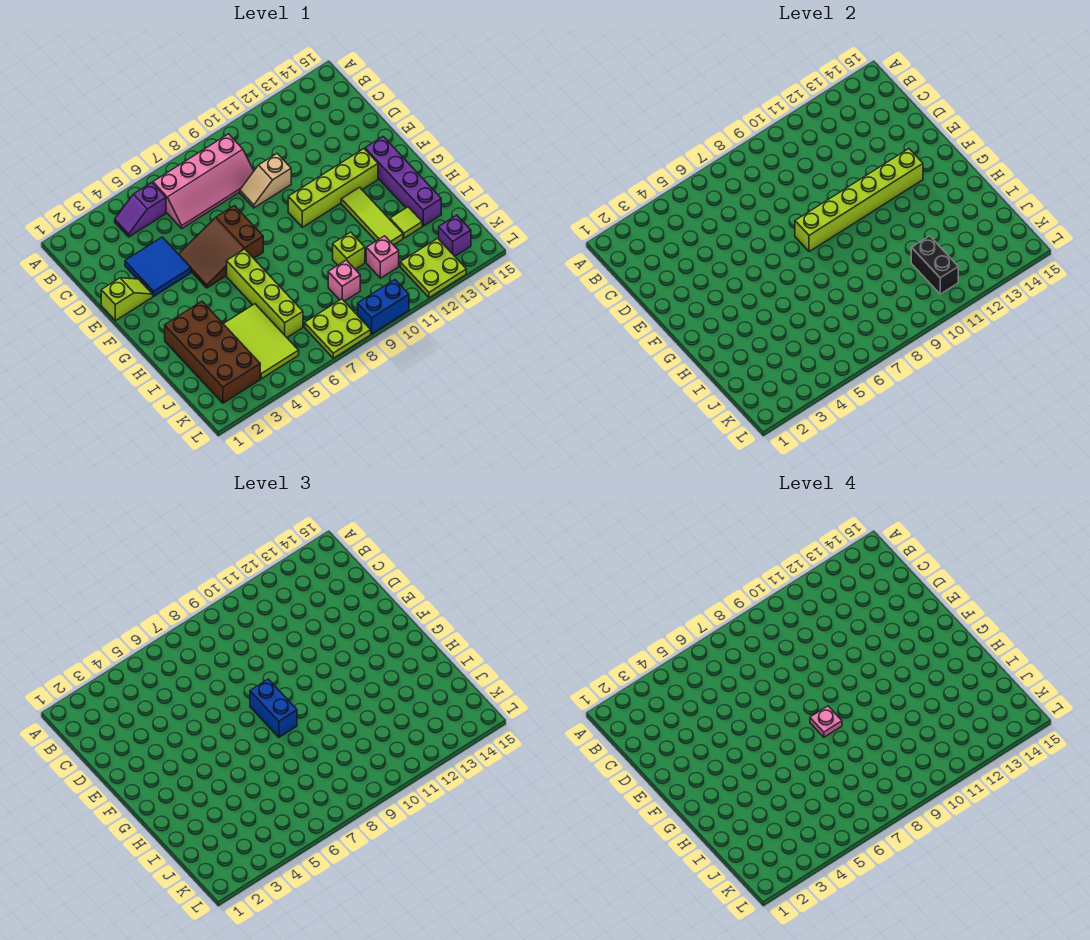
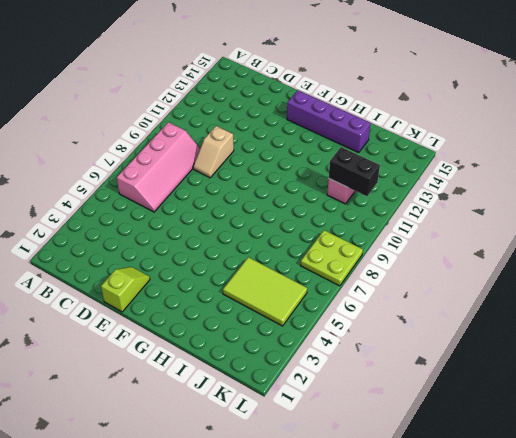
none -> purple slope B4:B5 level 1 top 5
none -> blue tile D3:E4 level 1
none -> brown slope E5:F7 level 1 top 7

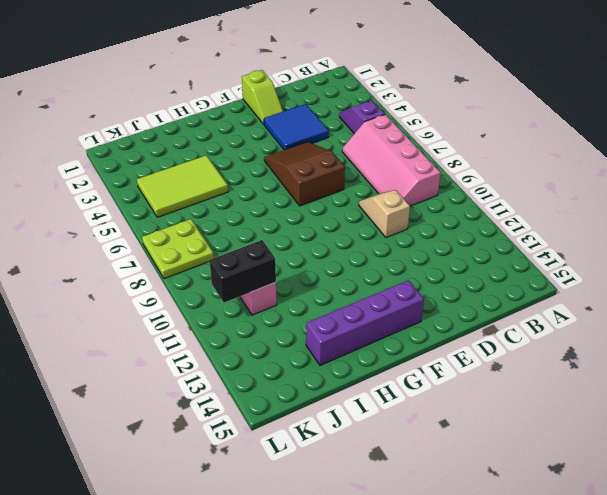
none -> lime brick F10:F13 level 1
none -> lime brick G6:J6 level 1
none -> lime tile G12:I12 level 1

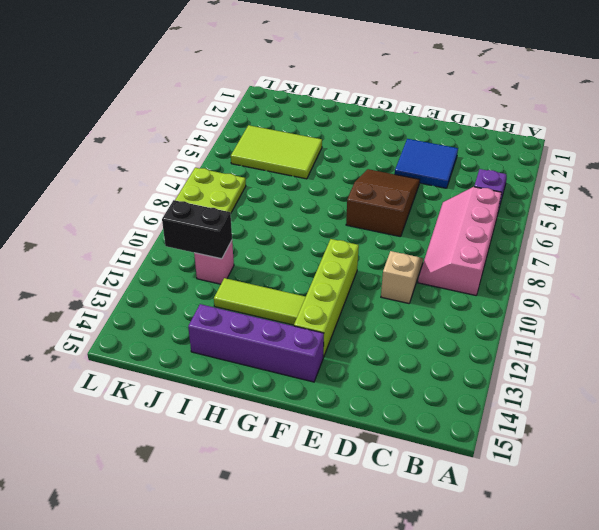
none -> lime slope E1:E2 level 1 top 1
none -> lime brick G6:J6 level 1
none -> brown brick H2:K3 level 1

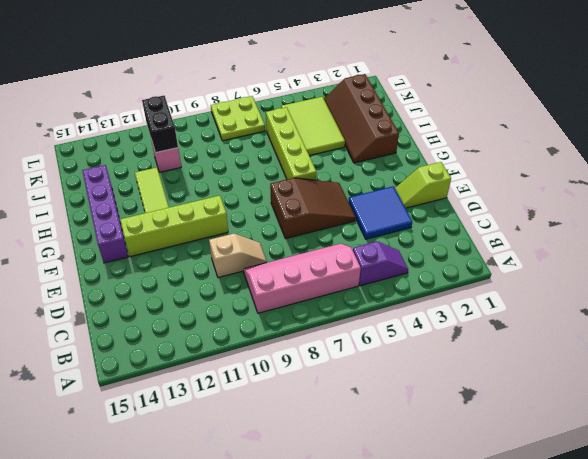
brown slope H2:K3 level 1 top 2 -> brown brick H2:K3 level 1
none -> lime brick I10 level 1
none -> lime tile I13 level 1
none -> pink brick J9 level 1

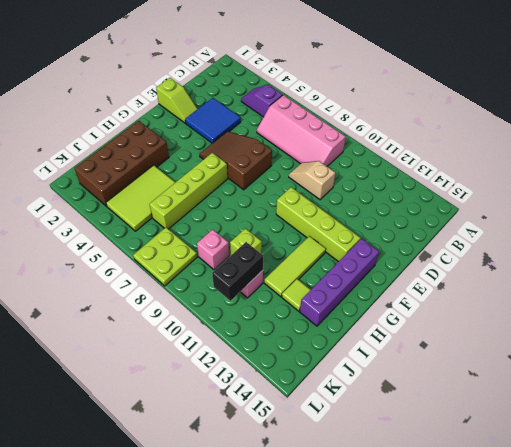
none -> lime plate K12:L13 level 1
none -> purple brick K14 level 1
none -> blue brick L9:L10 level 1

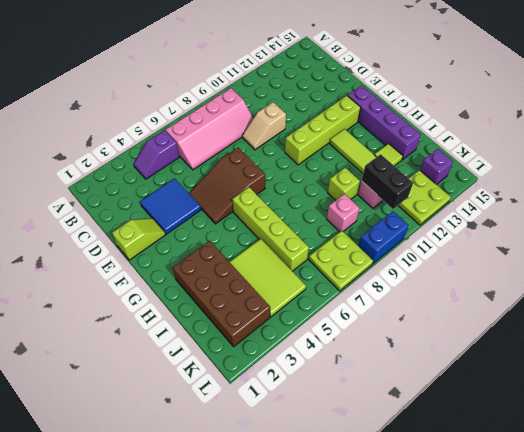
none -> lime brick F8:F13 level 2
none -> blue brick F8:G8 level 3
none -> pink plate G8 level 4

